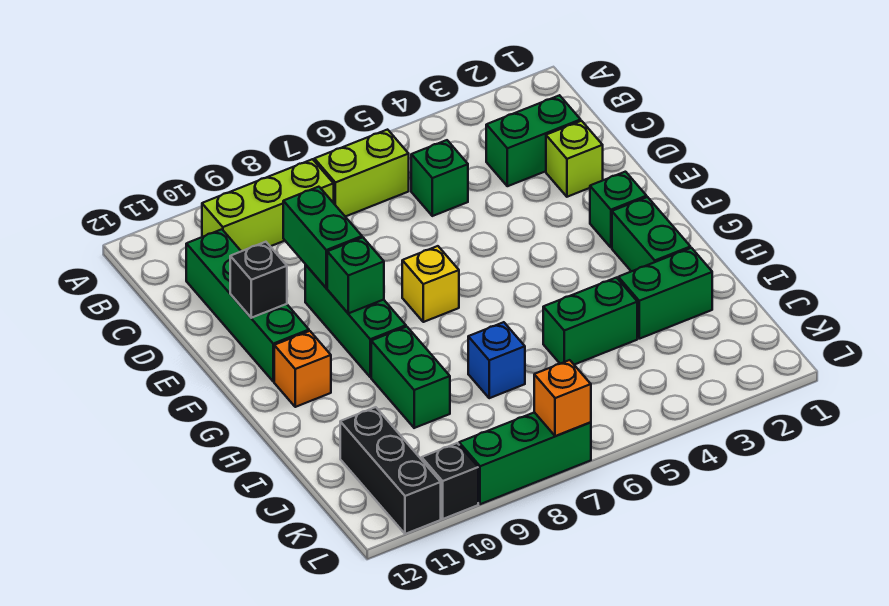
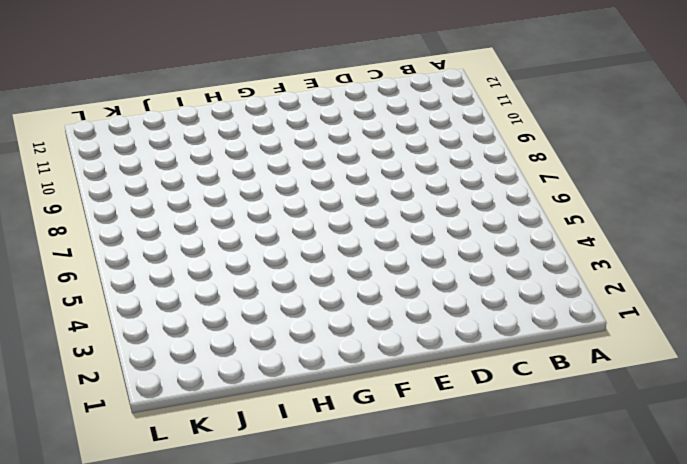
none -> lime brick B6:B7 level 1
none -> lime brick B8:B10 level 1
none -> green brick C2:C3 level 1

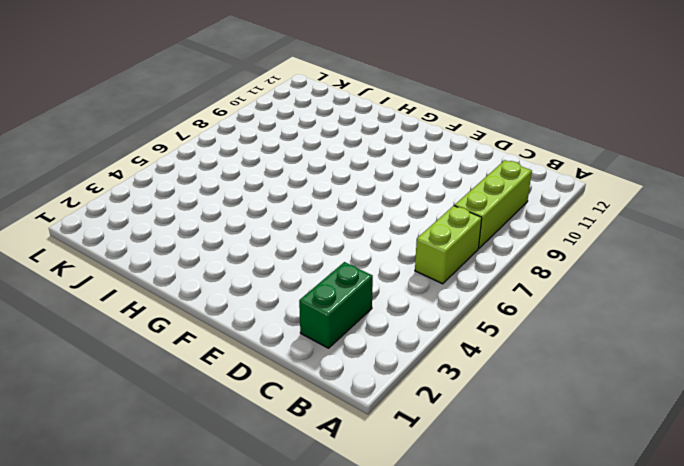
none -> green brick C5 level 1
none -> green brick C11:F11 level 1
none -> lime brick D2 level 1

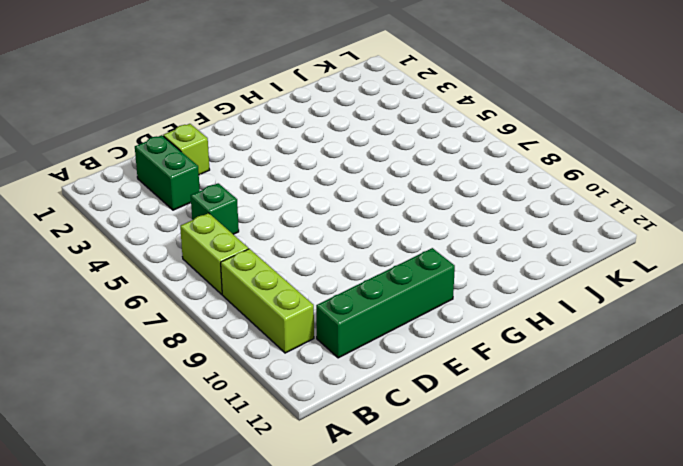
none -> green brick E9:G9 level 1
none -> green brick F2 level 1
none -> yellow brick F7 level 1

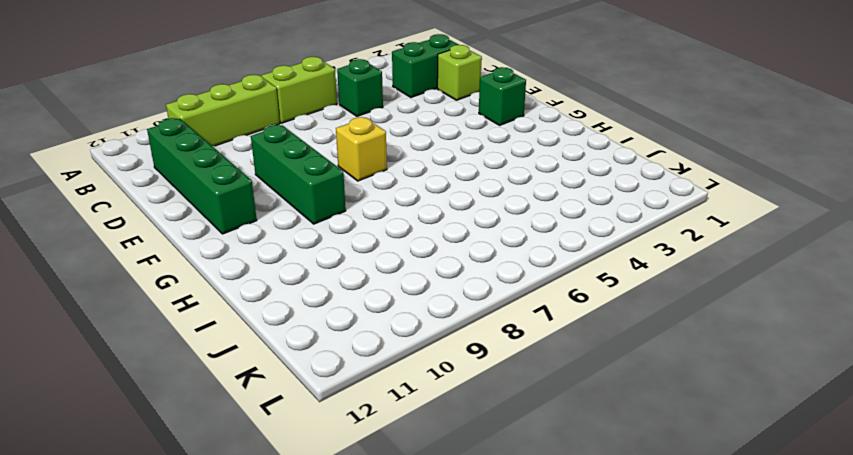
none -> green brick G2:H2 level 1
none -> orange brick G11 level 1
none -> green brick H9:I9 level 1

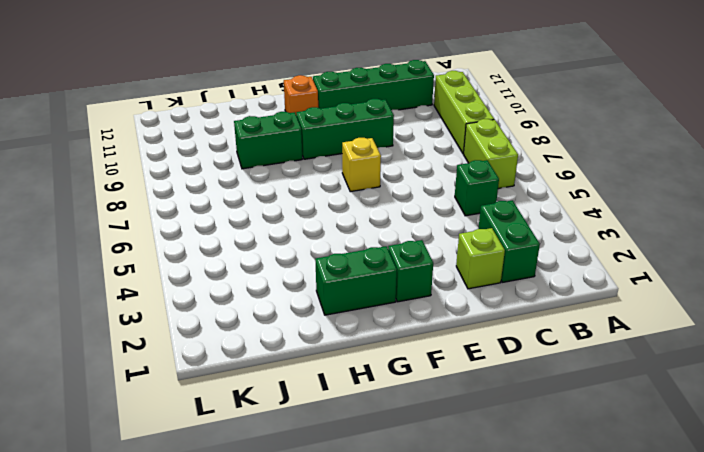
none -> green brick I2:I3 level 1
none -> green brick I4:I5 level 1
none -> blue brick I7 level 1

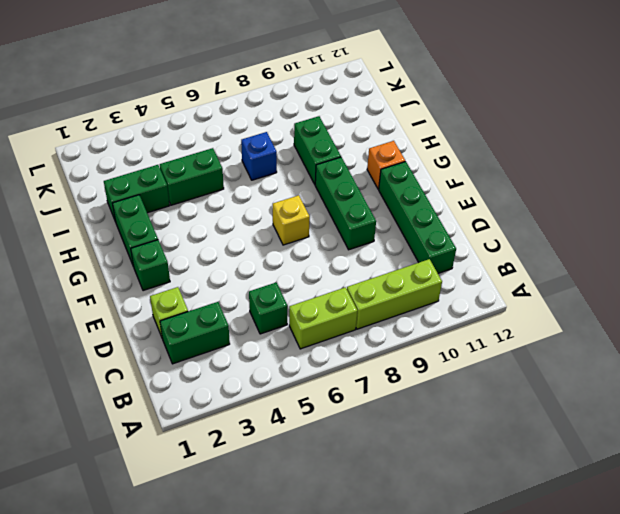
none -> black brick J11:L11 level 1
none -> green brick L7:L9 level 1
none -> black brick L10 level 1

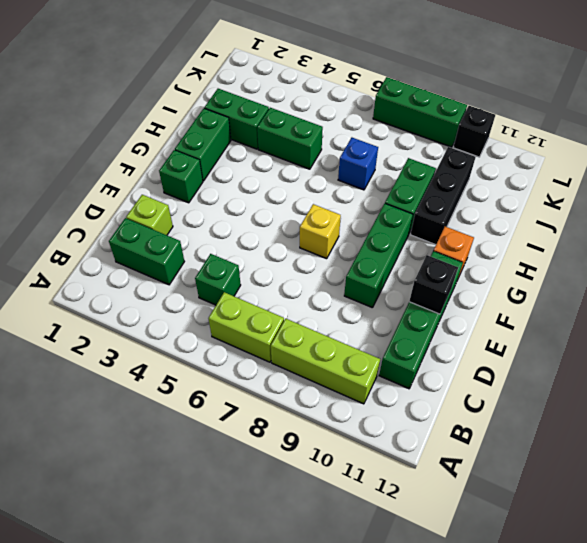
black brick H10:J10 level 1 -> black brick J11:L11 level 1
none -> green brick D9:E9 level 2
none -> green brick F9 level 2
none -> orange brick L7 level 2

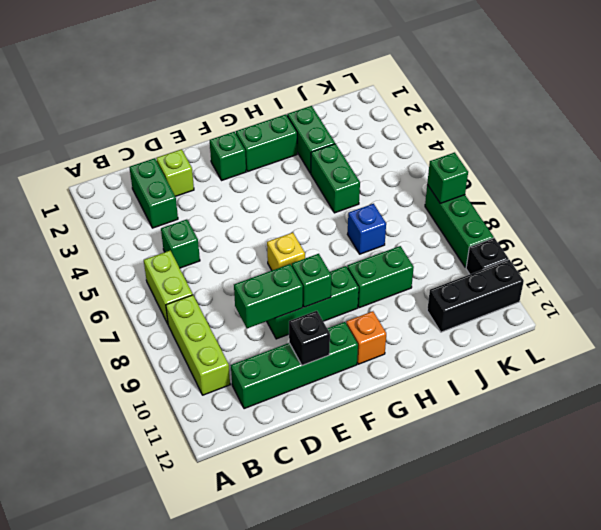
green brick L7 level 2 -> orange brick L7 level 2

